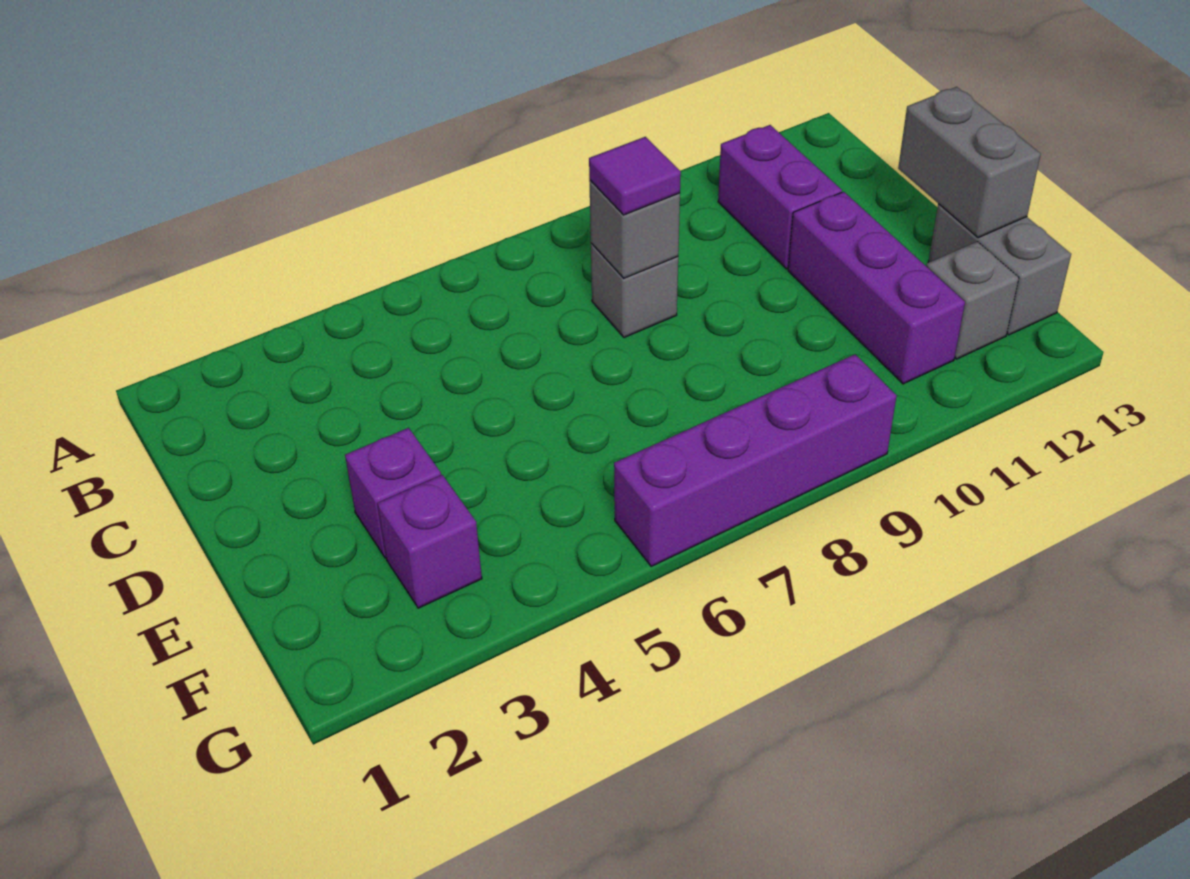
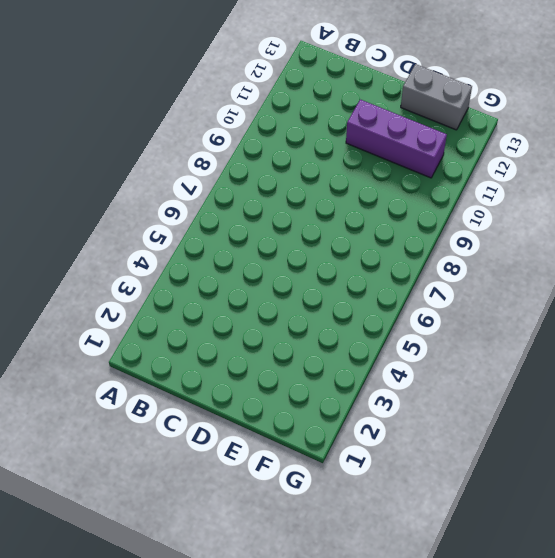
none -> purple brick B11:C11 level 1
none -> grey brick C8 level 1

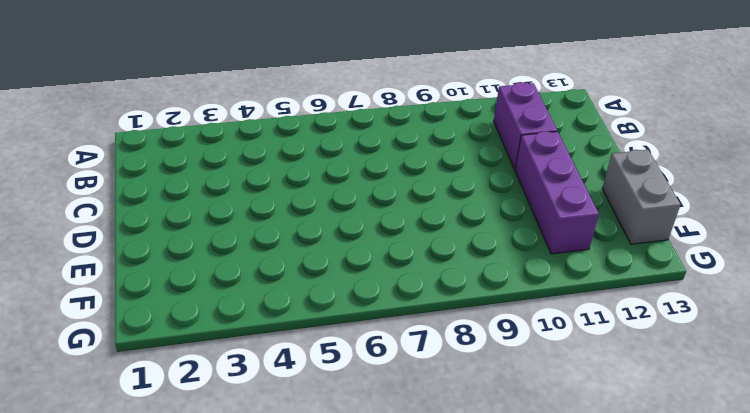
none -> grey brick C8 level 1
none -> purple brick E3 level 1

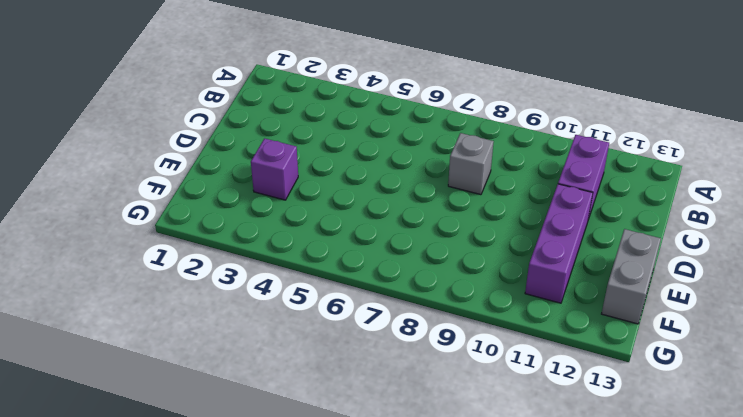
none -> purple brick F3 level 1
none -> grey brick F12 level 1

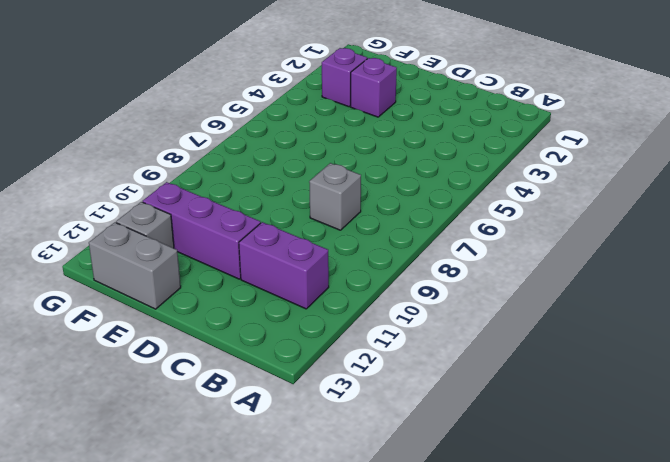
none -> purple brick G6:G9 level 1
none -> grey brick C8 level 2

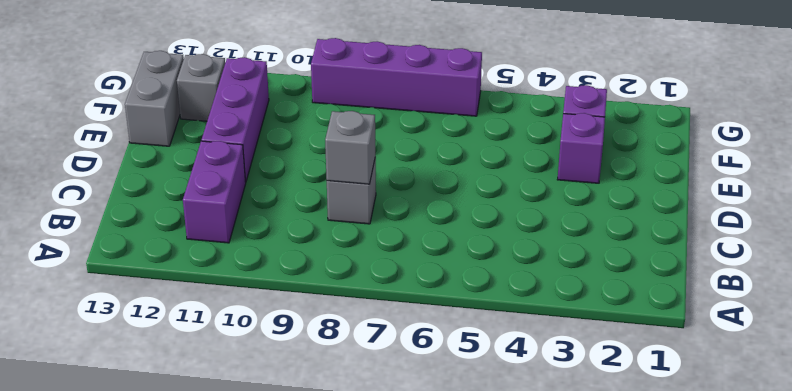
none -> grey brick D13:E13 level 2
none -> purple tile C8 level 3

